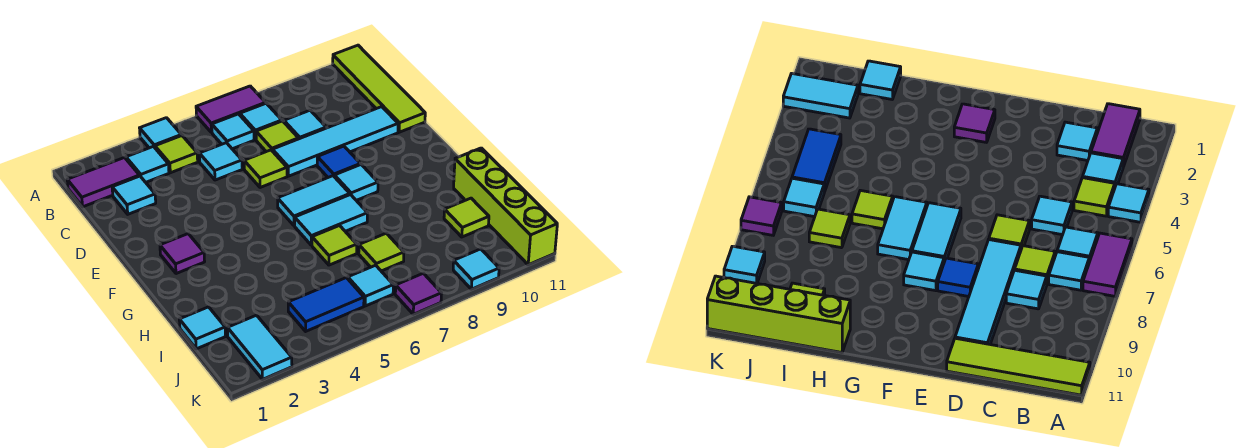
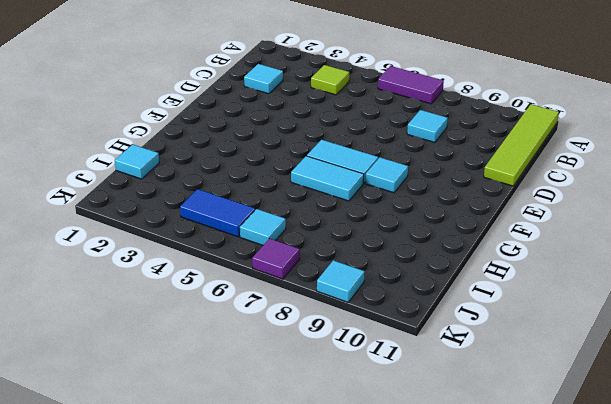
none -> cyan tile A4 level 1
none -> purple tile B1:B2 level 1
none -> cyan tile B3 level 1

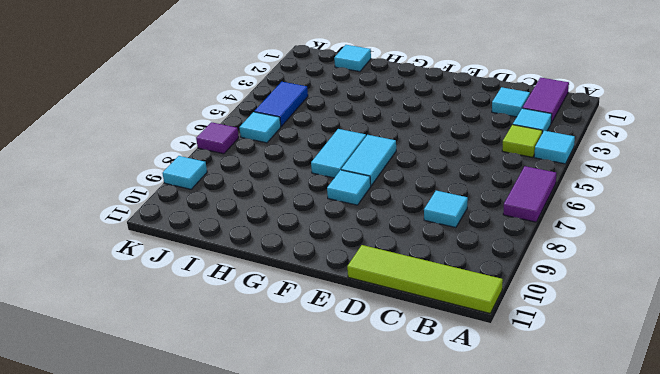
none -> cyan tile B6 level 1
none -> cyan tile B7 level 1
none -> cyan tile C5 level 1

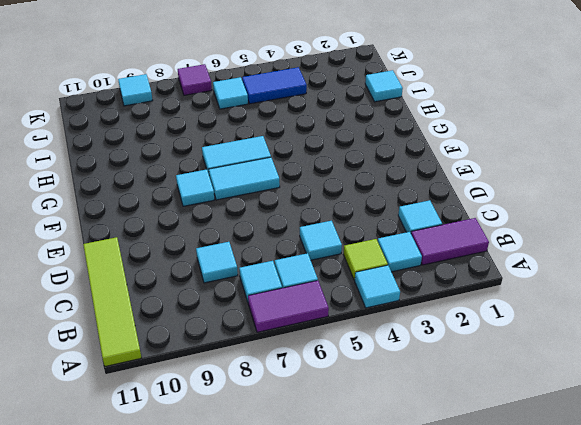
none -> lime tile C7 level 1
none -> lime tile D6 level 1
none -> cyan tile D7:D10 level 1

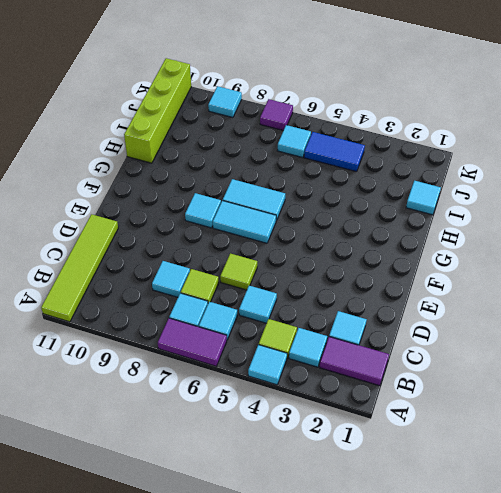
none -> cyan tile D7:D10 level 1
none -> blue tile E8 level 1
none -> purple tile F2 level 1

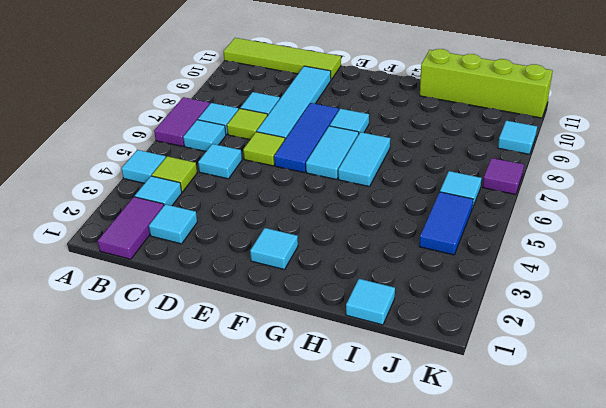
blue tile E6:E8 level 1 -> blue tile E8 level 1
cyan tile F2 level 1 -> purple tile F2 level 1
none -> lime tile H6 level 1
none -> lime tile I7 level 1
none -> lime tile I10 level 1

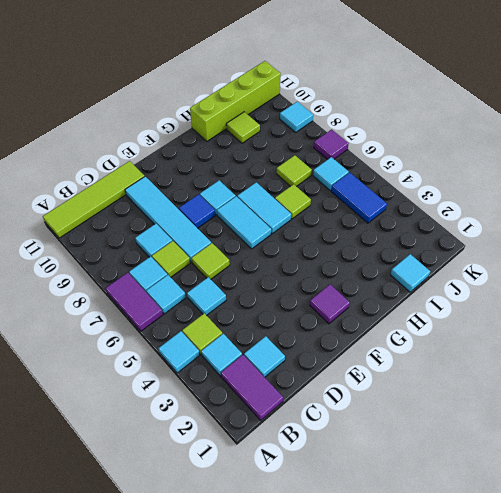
none -> cyan tile J2:K2 level 1

